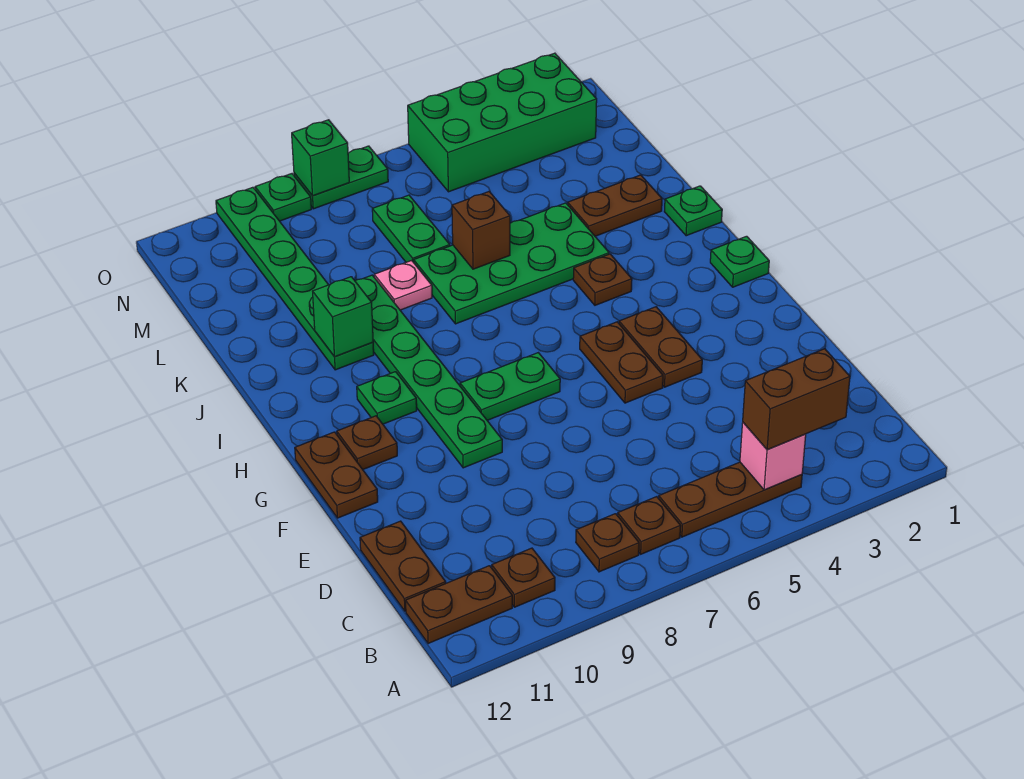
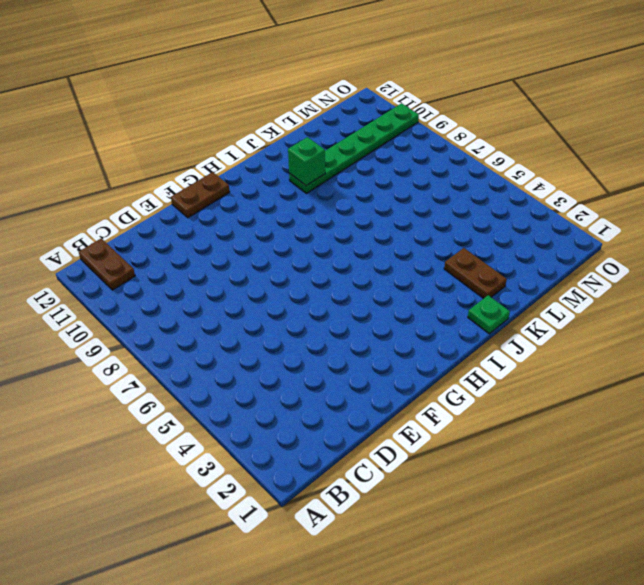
none -> brown plate B4:B6 level 1
none -> brown plate B7 level 1
none -> brown plate B8 level 1

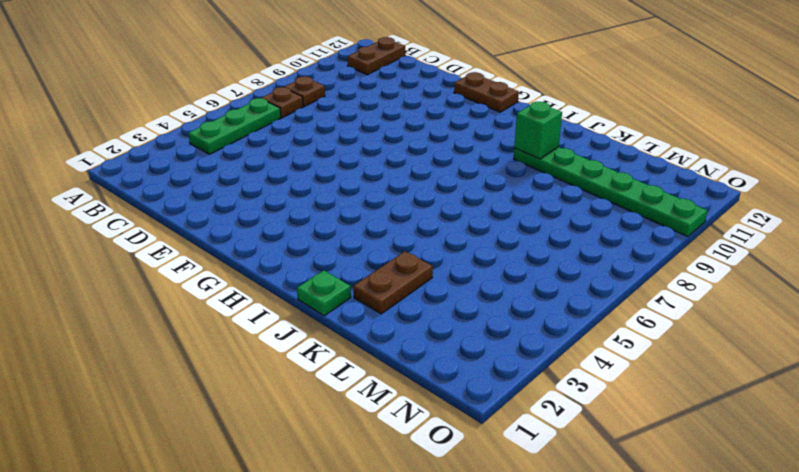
green plate B4:B6 level 1 -> brown plate B4:B6 level 1
none -> brown plate B10 level 1
none -> brown plate C12:D12 level 1
none -> brown plate F4:G4 level 1

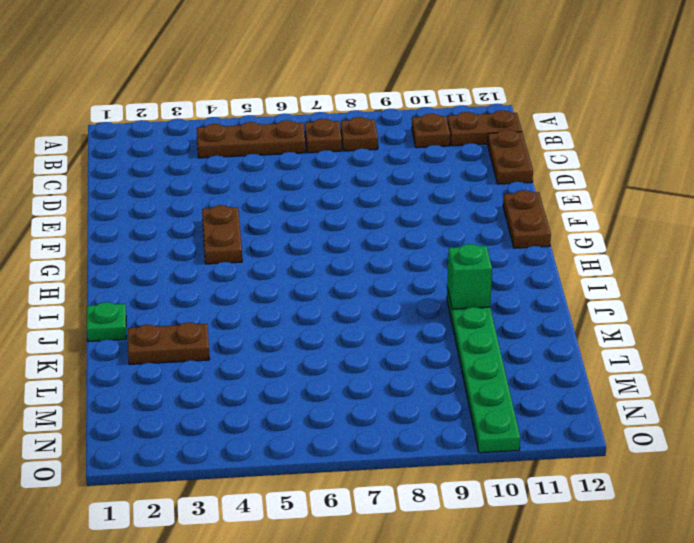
none -> brown plate F5:G5 level 1
none -> green plate F9:K9 level 1
none -> green plate G7:G8 level 1

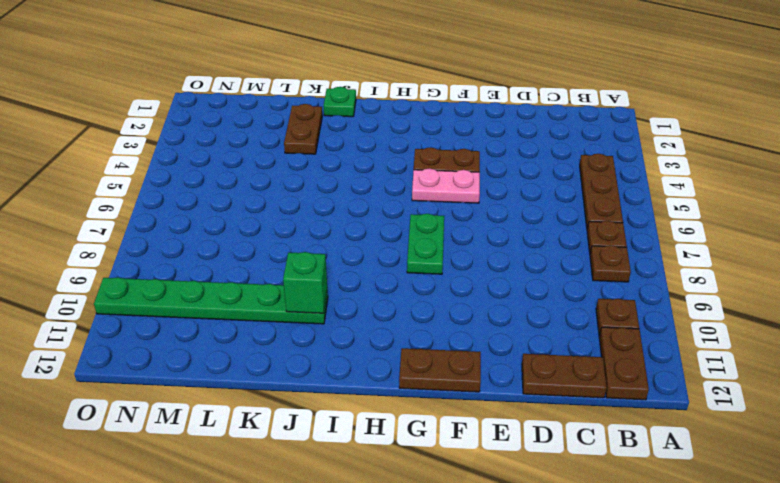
pink plate F5:G5 level 1 -> brown plate F5:G5 level 1
none -> green plate F9:K9 level 1
none -> brown plate G11 level 1
none -> green plate H1 level 1

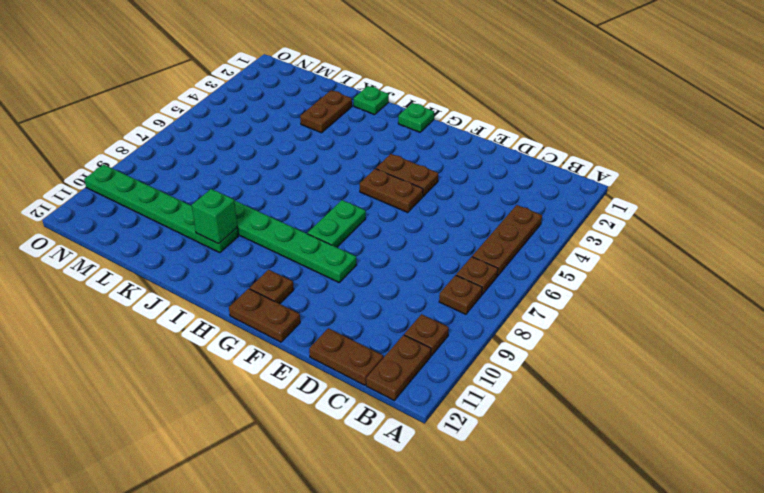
none -> green plate H10 level 1
none -> brown plate I4 level 1
none -> green plate J4:K7 level 1

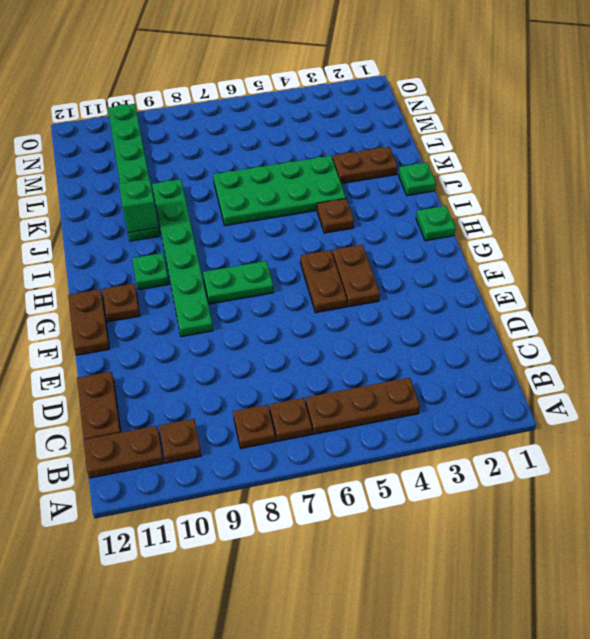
none -> pink plate K8 level 1
none -> green plate L7:M7 level 1
none -> green brick N2:O5 level 1

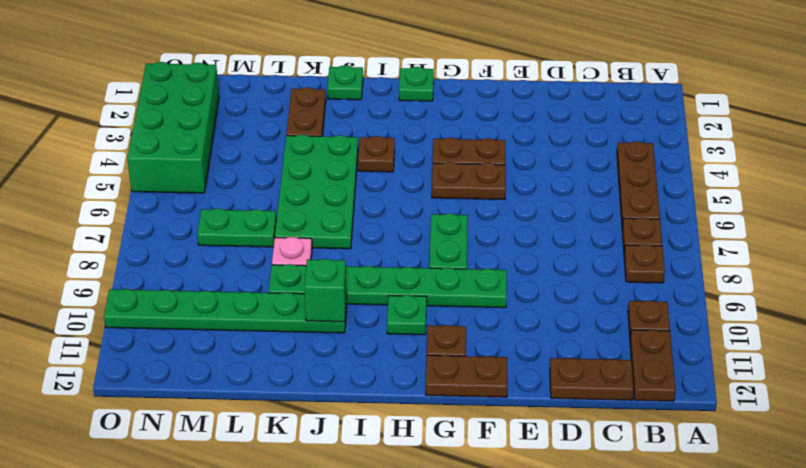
none -> green plate O7:O8 level 1
none -> green plate O9 level 1
none -> pink brick B4 level 2

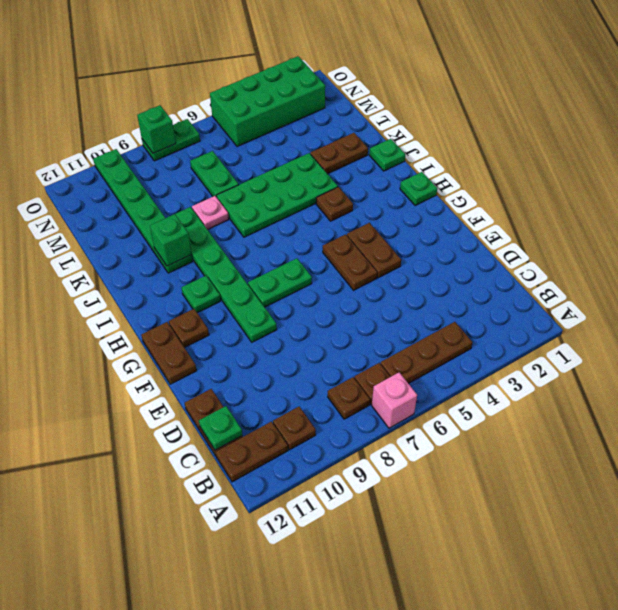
pink brick A7 level 1 -> pink brick B4 level 2
green plate C12 level 2 -> green plate O9 level 1
none -> brown brick K6 level 2
none -> brown brick B3:B4 level 3

